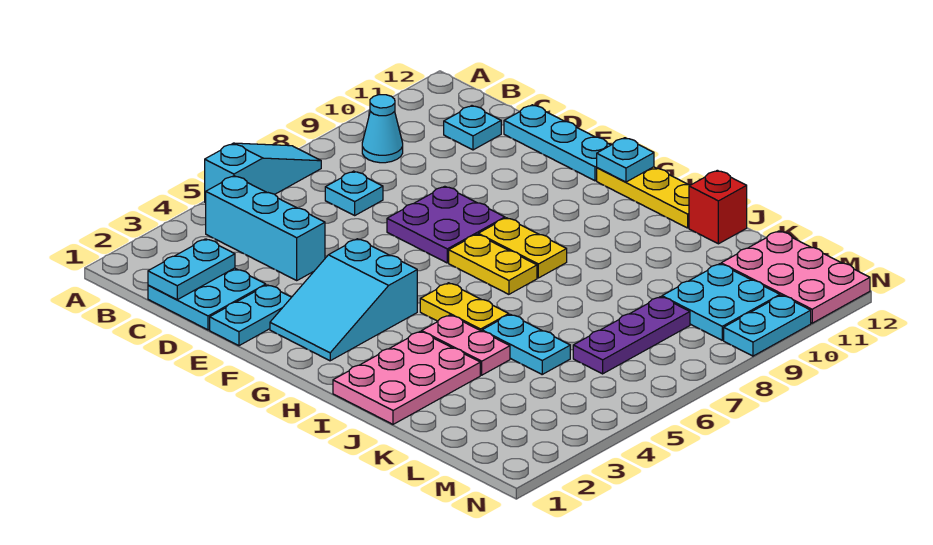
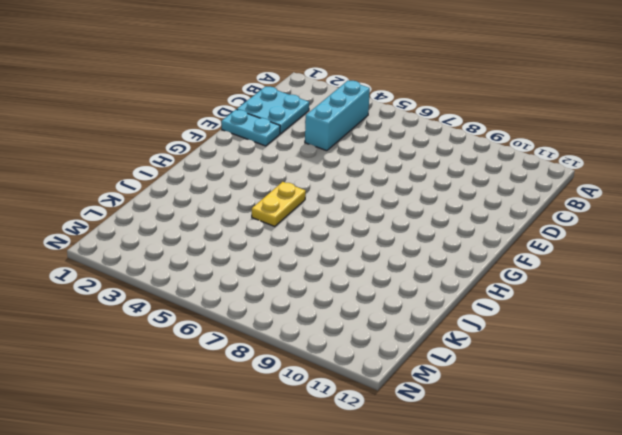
none -> cyan slope A5:A7 level 1 top 5
none -> cyan cone B9 level 1
none -> cyan plate C7 level 1

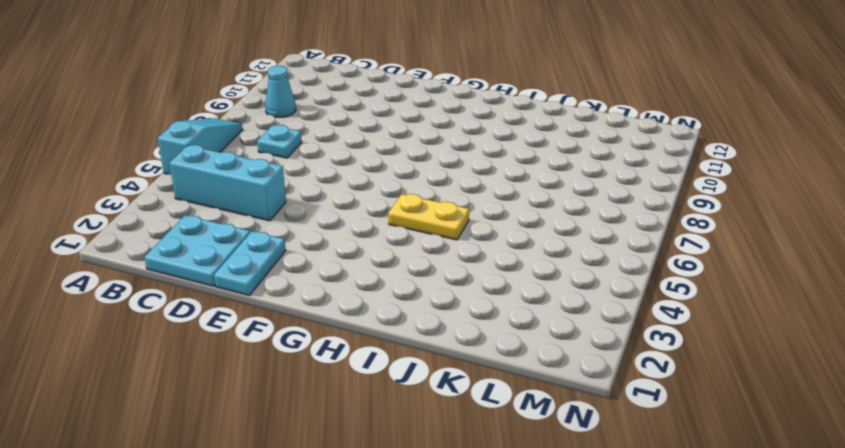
none -> cyan plate C11 level 1
none -> cyan plate D12:F12 level 1
none -> purple plate E7:F8 level 1

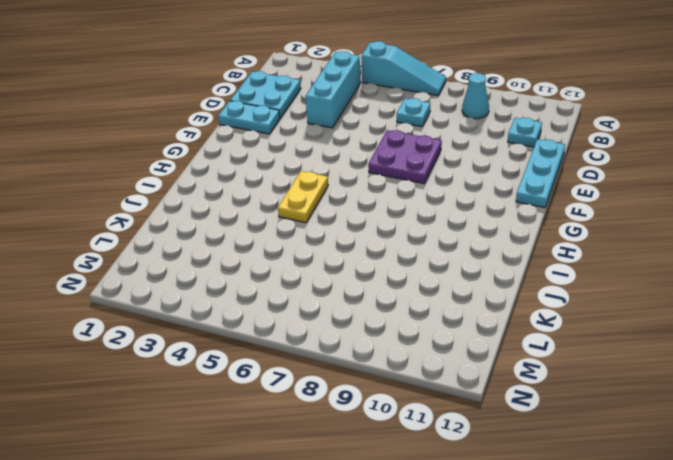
none -> cyan slope F2:G4 level 1 top 4
none -> yellow plate G7:H7 level 1
none -> yellow plate G8:H8 level 1

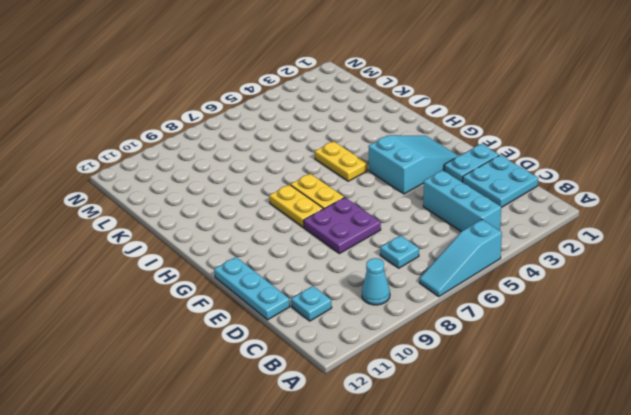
none -> yellow plate G12:I12 level 1
none -> pink plate I1:J3 level 1
none -> pink plate I4:J4 level 1

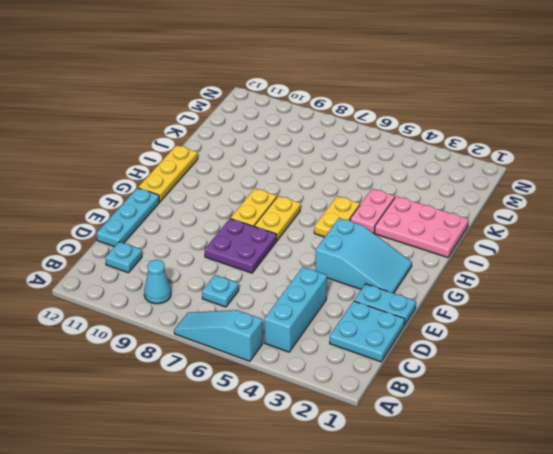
none -> cyan plate J5:K5 level 1
none -> red brick J12 level 1
none -> purple plate L6:L8 level 1

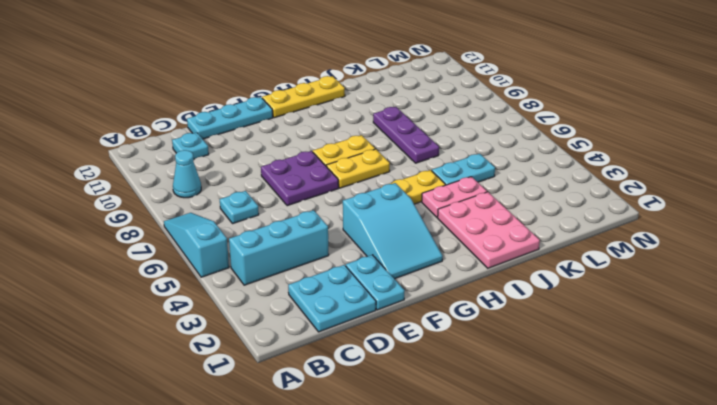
purple plate J7:J9 level 1 -> purple plate L6:L8 level 1
none -> red brick J12 level 1
none -> cyan plate L9:M10 level 1
none -> pink plate L11:N12 level 1

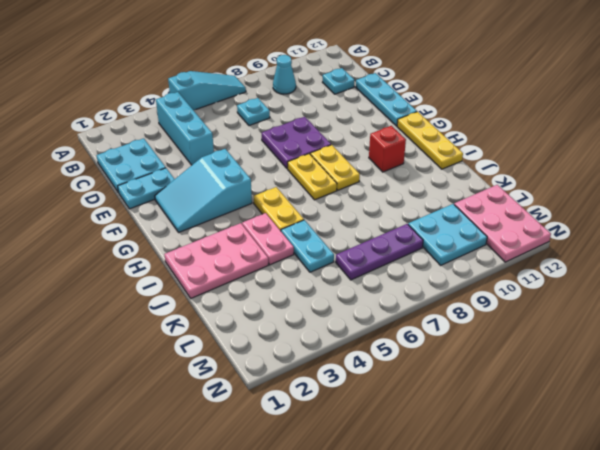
red brick H10 level 1 -> red brick J12 level 1
none -> cyan plate N9:N10 level 1
none -> cyan plate C1:C2 level 2
none -> cyan plate G12 level 2

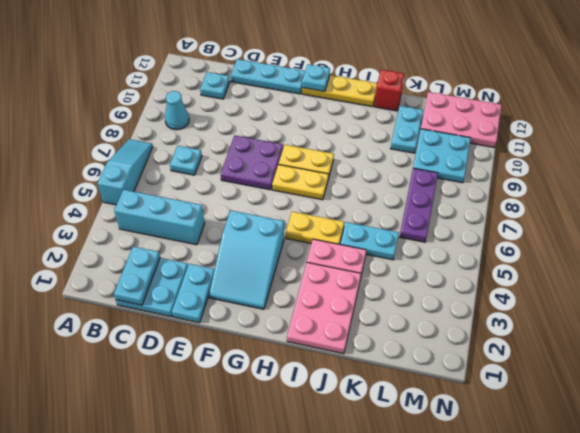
cyan plate K10:K11 level 1 -> cyan plate N9:N10 level 1

